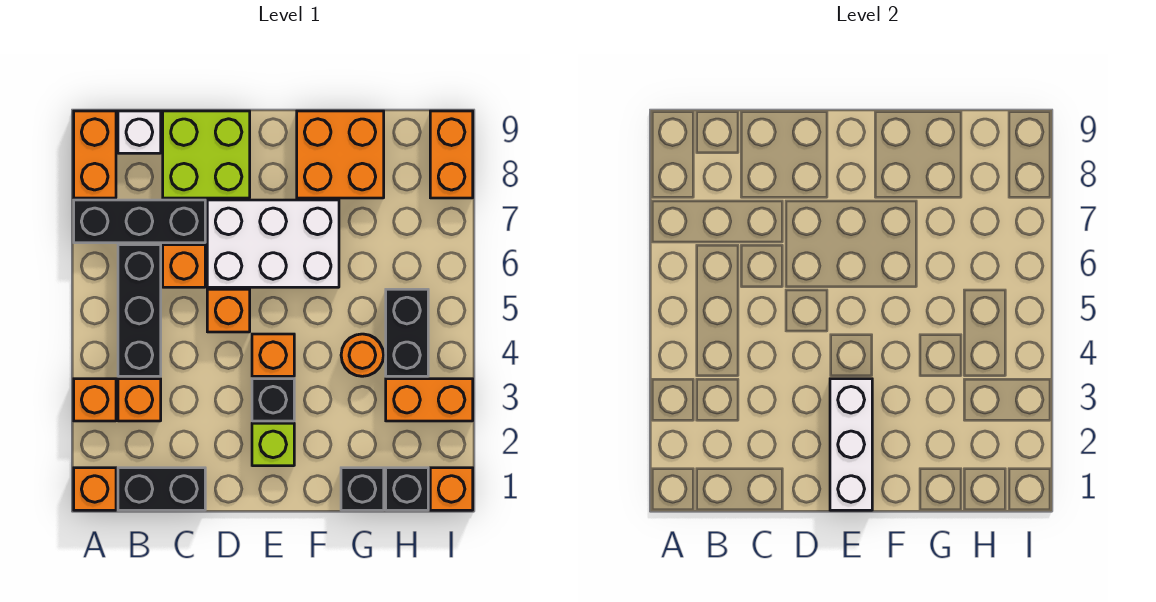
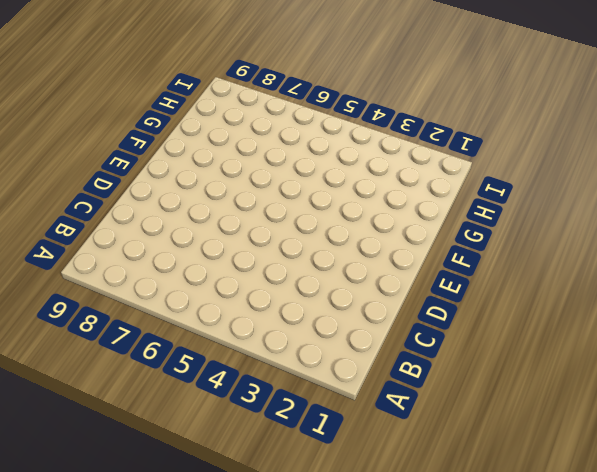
none -> orange brick A1 level 1
none -> orange brick A3 level 1
none -> black brick A7:C7 level 1

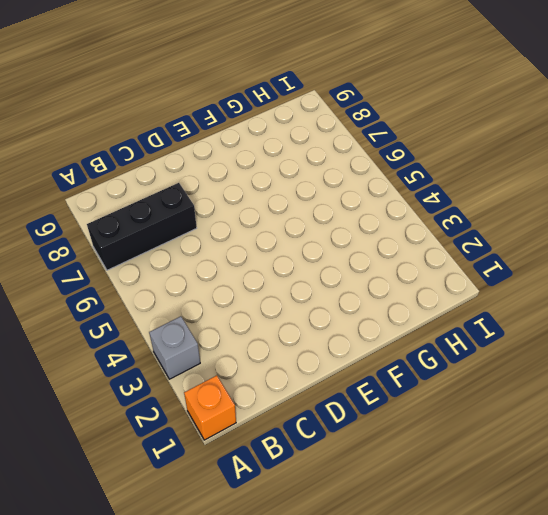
grey brick A3 level 1 -> orange brick A3 level 1
none -> orange brick A8:A9 level 1
none -> black brick B1:C1 level 1
none -> orange brick B3 level 1

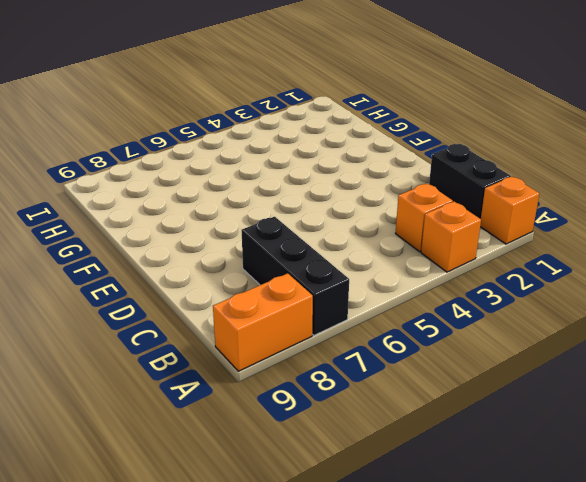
none -> black brick B4:B6 level 1
none -> white brick B9 level 1
none -> orange brick C6 level 1

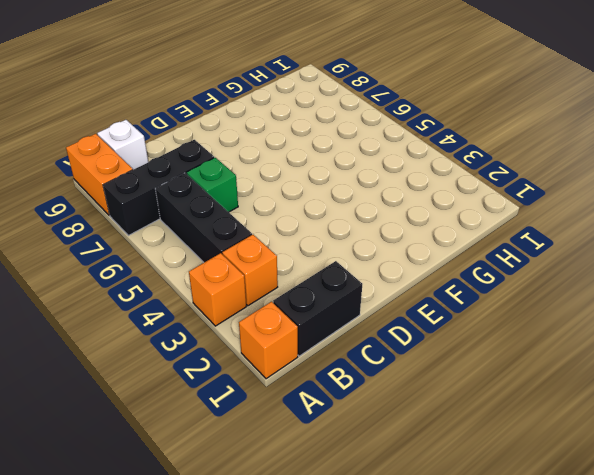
green brick C6 level 1 -> orange brick C6 level 1
none -> lime brick C8:D9 level 1
none -> orange brick D5 level 1
none -> white brick D6:F7 level 1

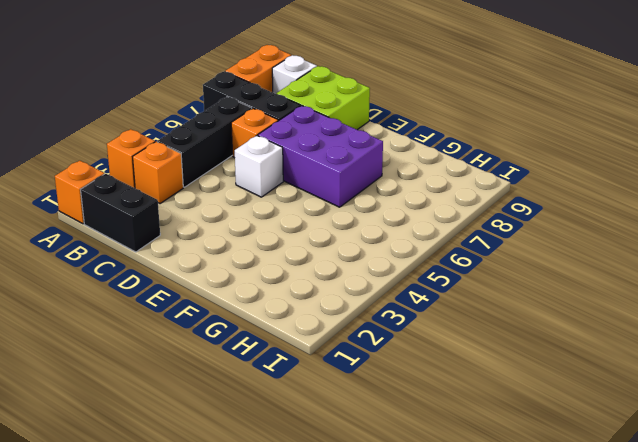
white brick D5 level 1 -> orange brick D5 level 1
purple brick D6:F7 level 1 -> white brick D6:F7 level 1
none -> lime brick E2 level 1
none -> black brick E3 level 1
none -> orange brick E4 level 1

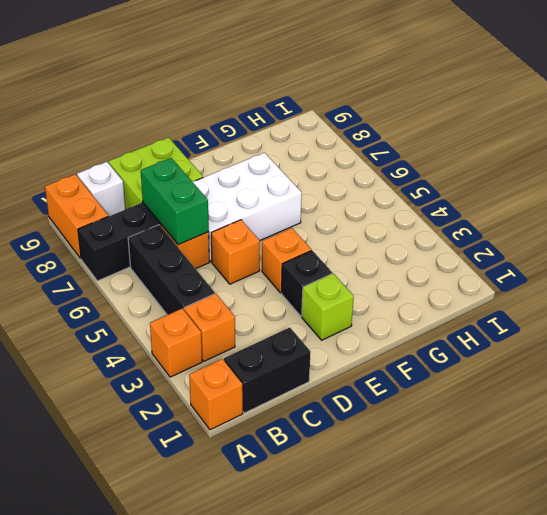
green brick C6:C7 level 2 -> none
none -> orange brick F8:G9 level 1
none -> black brick G1 level 1
none -> orange round brick G4 level 1

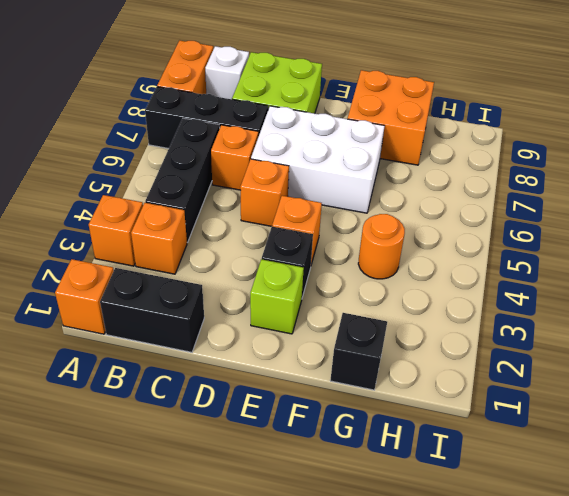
none -> black brick H1 level 1
none -> orange brick H3:I3 level 1
none -> black brick H4:H5 level 1

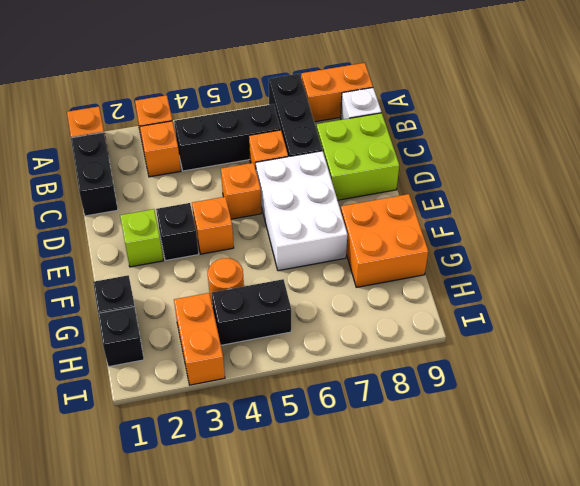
none -> orange brick I1 level 1
none -> orange brick I8:I9 level 1
none -> white brick E1:E3 level 2

